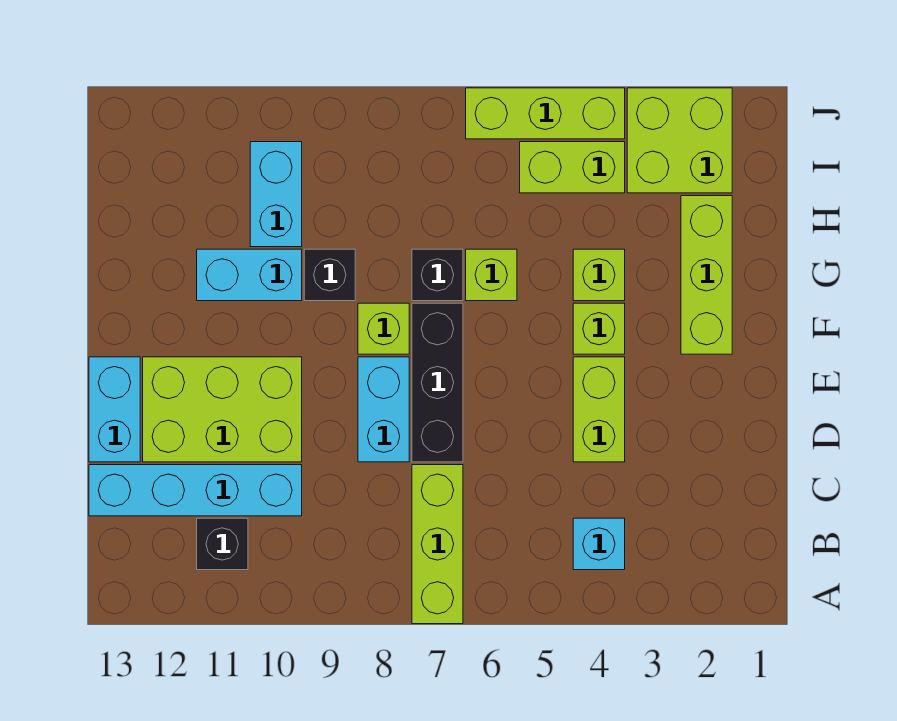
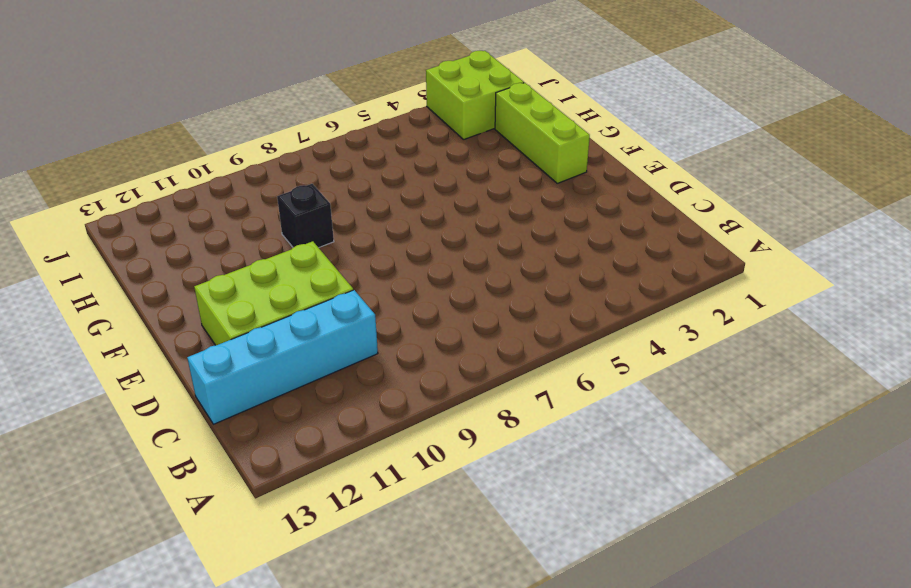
none -> lime brick A7:C7 level 1
none -> cyan brick B4 level 1
none -> black brick B11 level 1

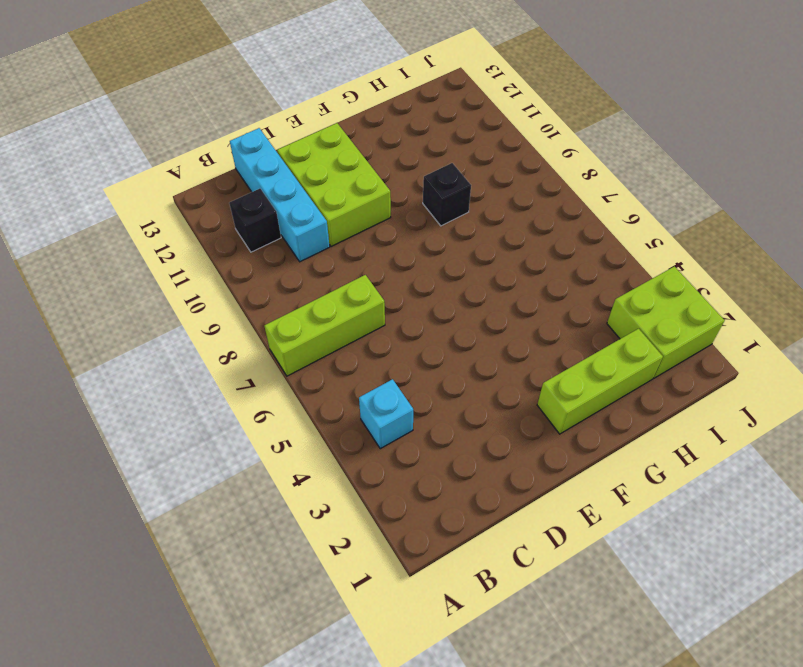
none -> lime brick D4:E4 level 1
none -> black brick D7:F7 level 1
none -> cyan brick D8:E8 level 1

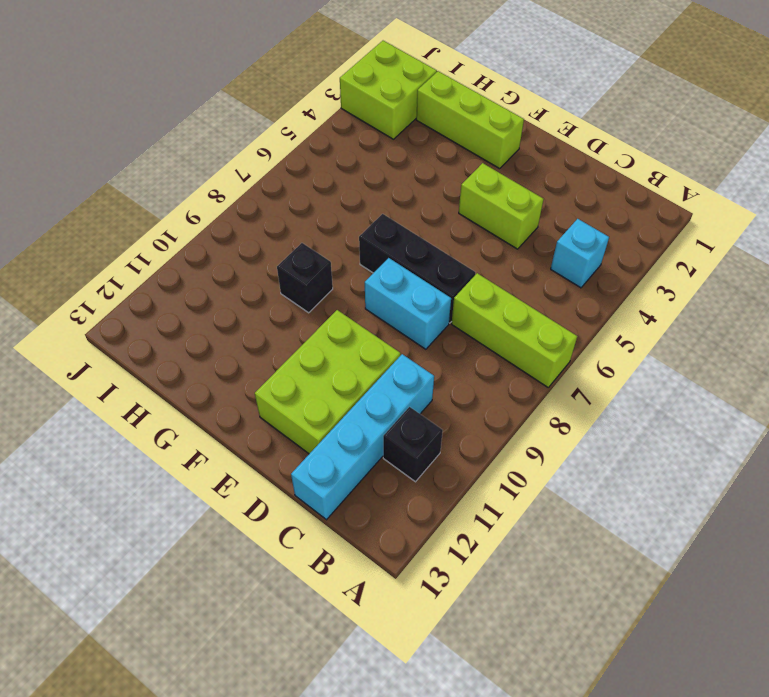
none -> cyan brick D13:E13 level 1
none -> lime brick F4 level 1
none -> lime brick F8 level 1

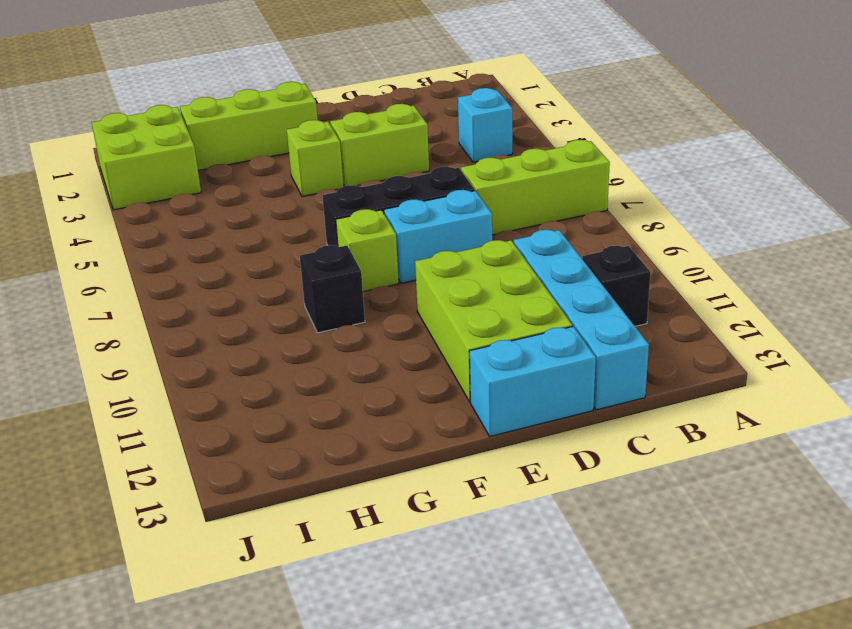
none -> lime brick G4 level 1
none -> lime brick G6 level 1
none -> black brick G7 level 1

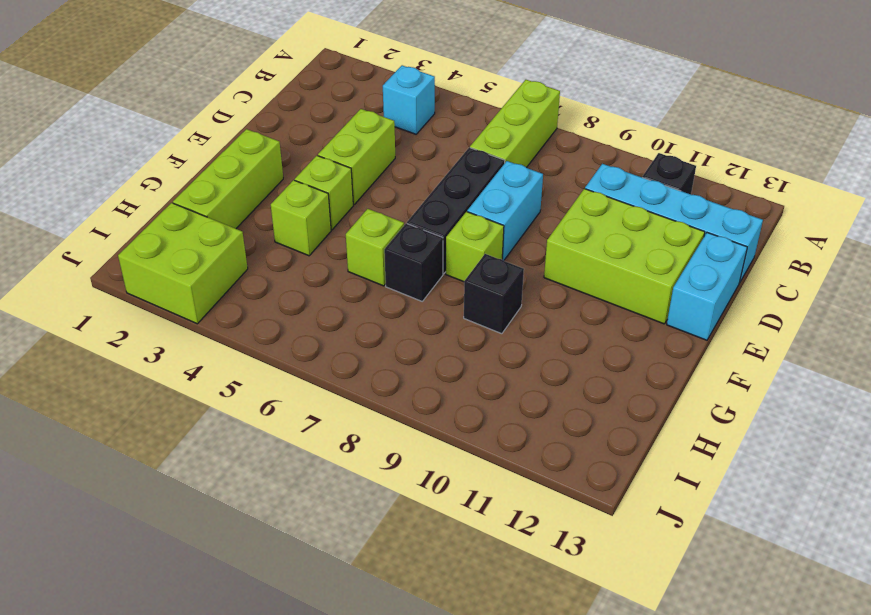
none -> cyan brick G10:G11 level 1
none -> cyan brick H10:I10 level 1
none -> lime brick I4:I5 level 1

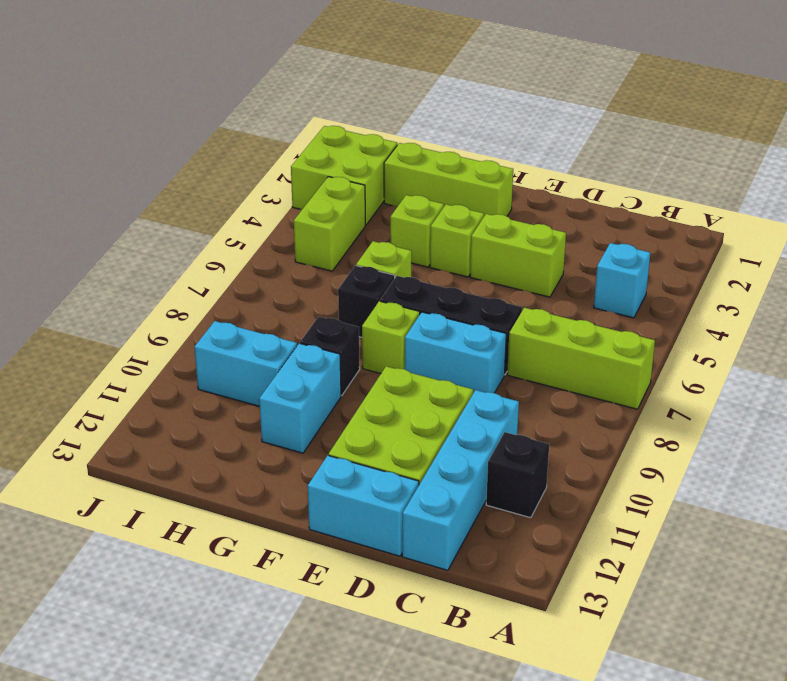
none -> lime brick J4:J6 level 1

